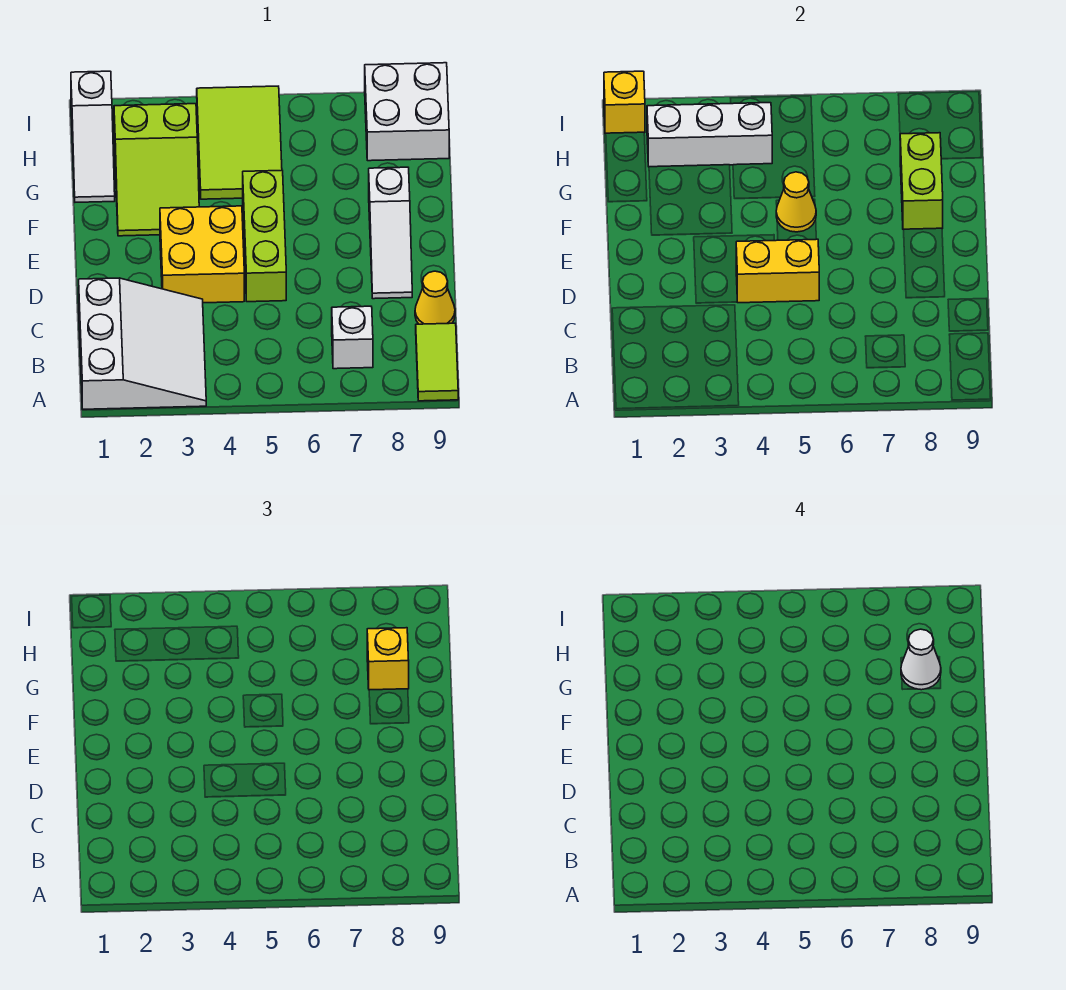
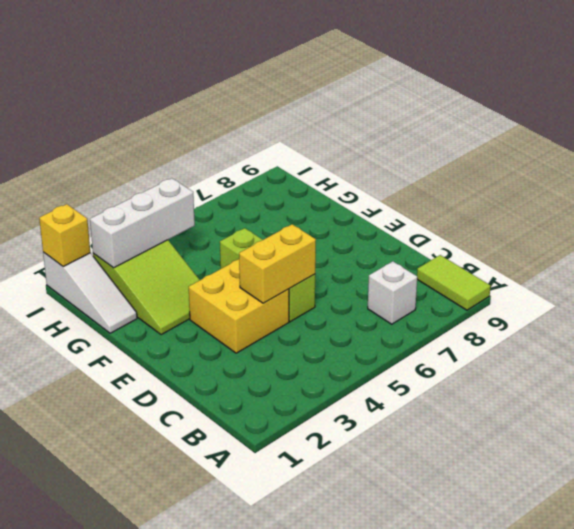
none -> white slope A1:C3 level 1 top 1
none -> yellow cone C9 level 1
none -> white slope D8:F8 level 1 top F

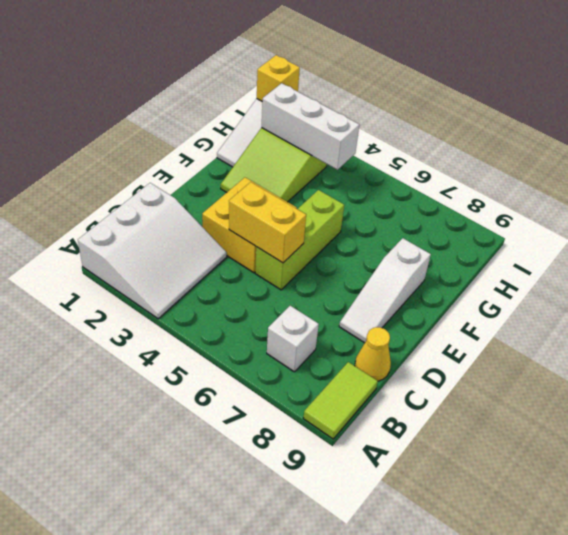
none -> lime tile G4:I5 level 1
none -> white brick H8:I9 level 1
none -> yellow cone F5 level 2

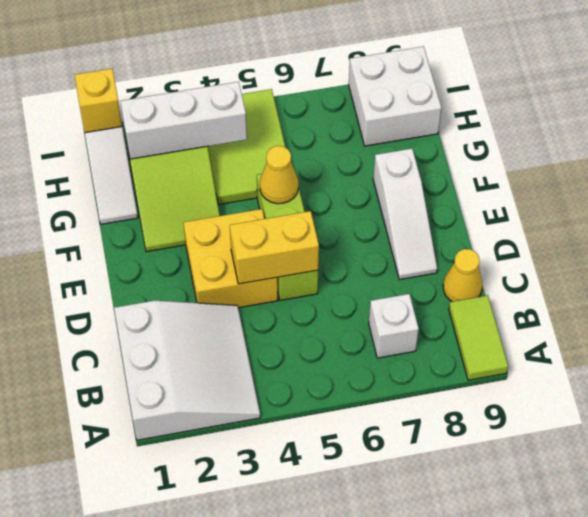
none -> lime brick F8:G8 level 2
none -> yellow brick G8 level 3
none -> white cone G8 level 4

